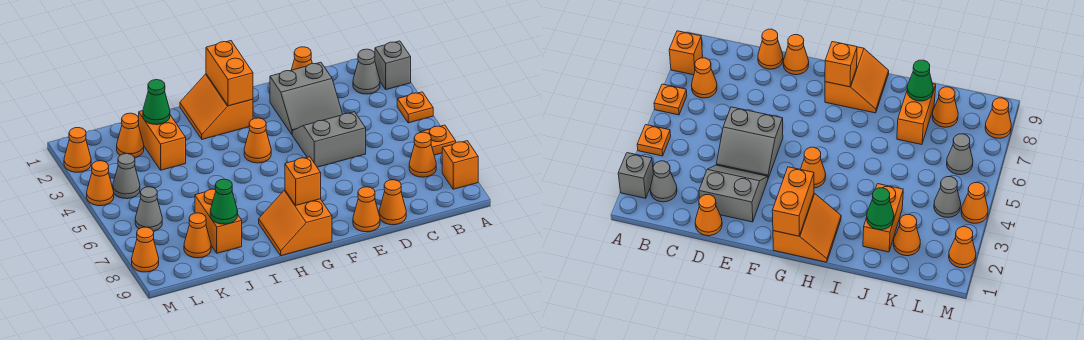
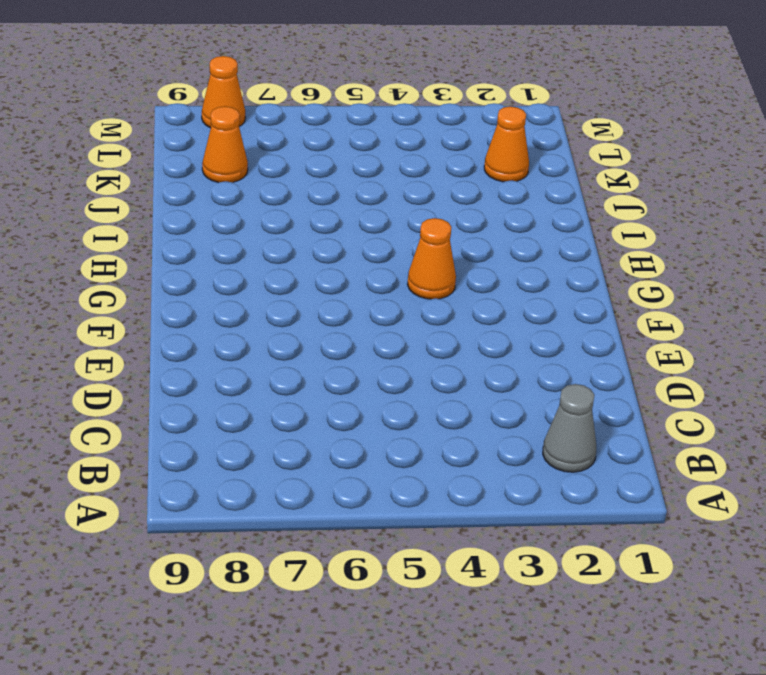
none -> grey brick A2 level 1
none -> orange plate A4 level 1
none -> orange plate A6 level 1

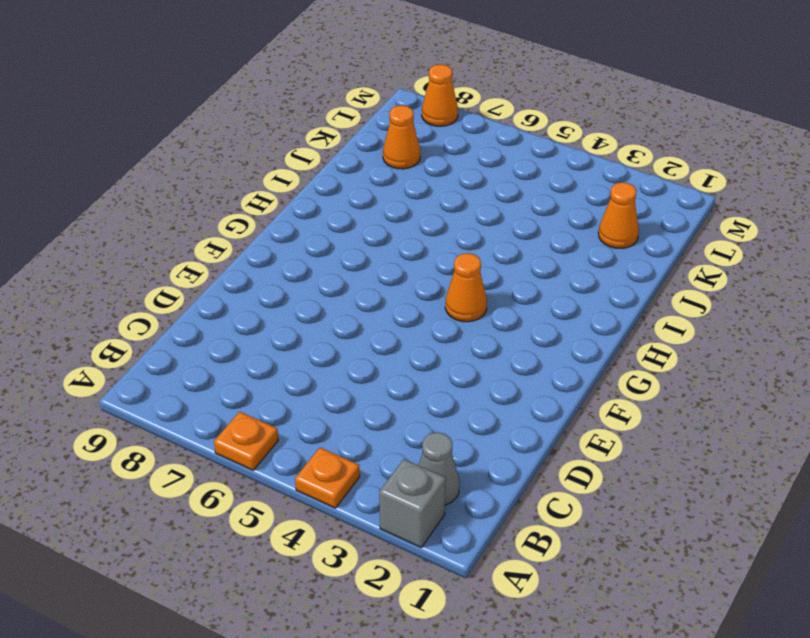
none -> orange brick A8 level 1
none -> orange cone B7 level 1
none -> orange cone D1 level 1

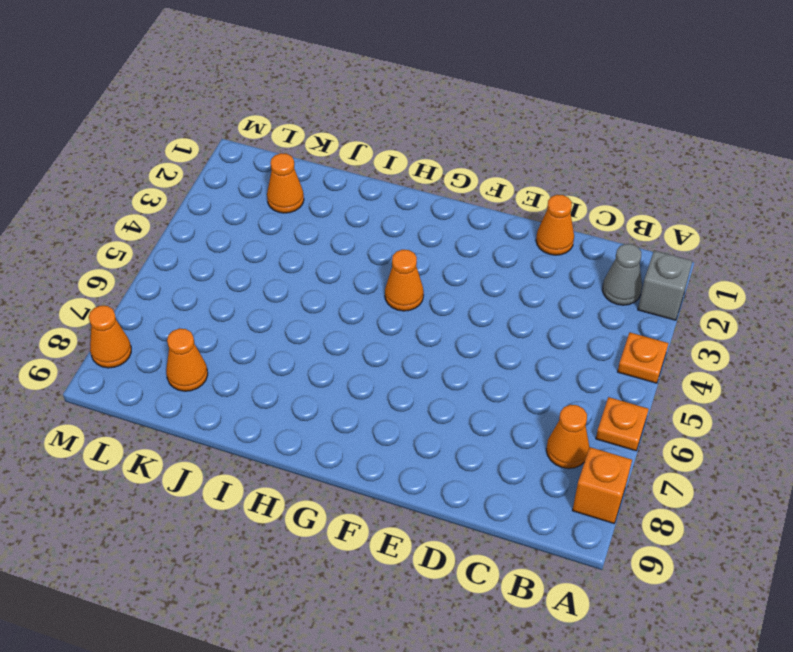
none -> grey slope D2:E3 level 1 top 2
none -> grey slope D4:E5 level 1 top 5
none -> orange cone D9 level 1

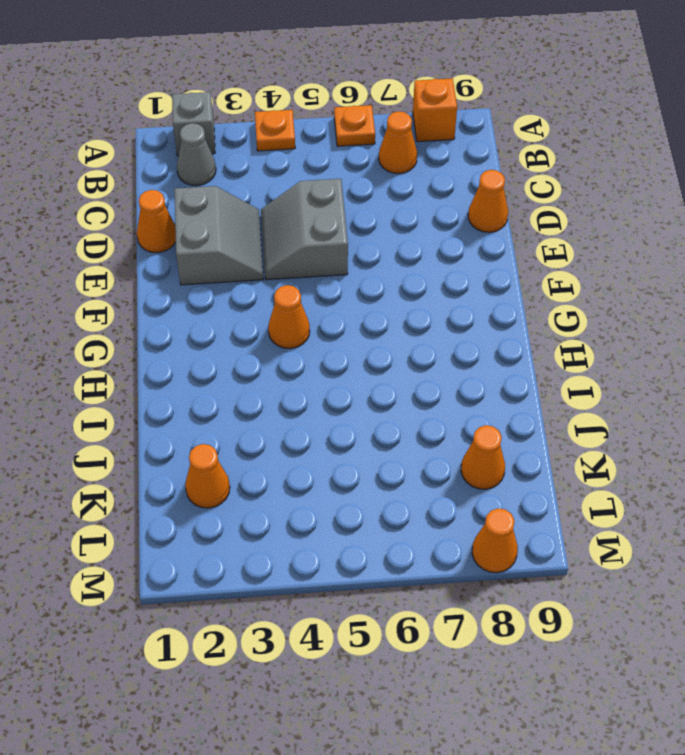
none -> orange cone E9 level 1
none -> orange slope G1:H2 level 1 top G
none -> orange slope G8:H9 level 1 top G

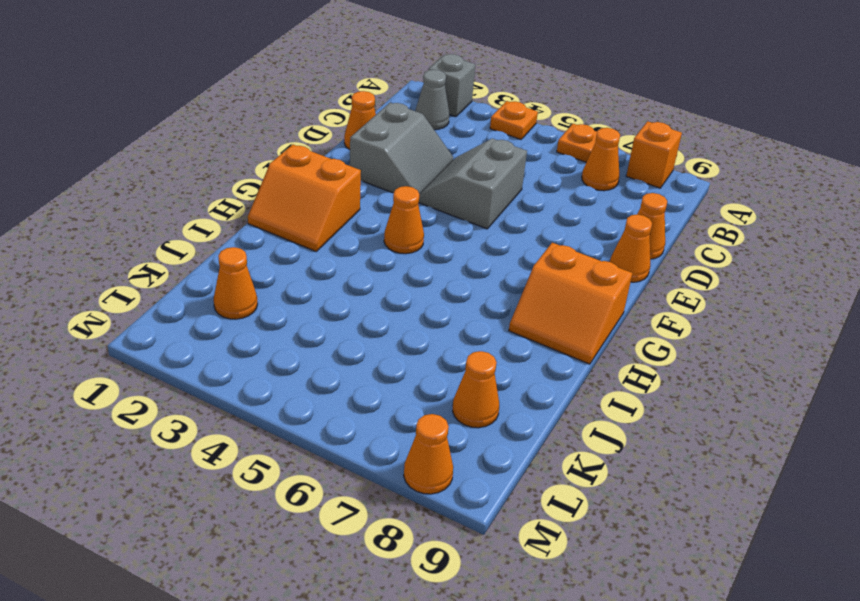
none -> orange brick J2:J3 level 1
none -> orange brick J7:J8 level 1
none -> grey cone L4 level 1

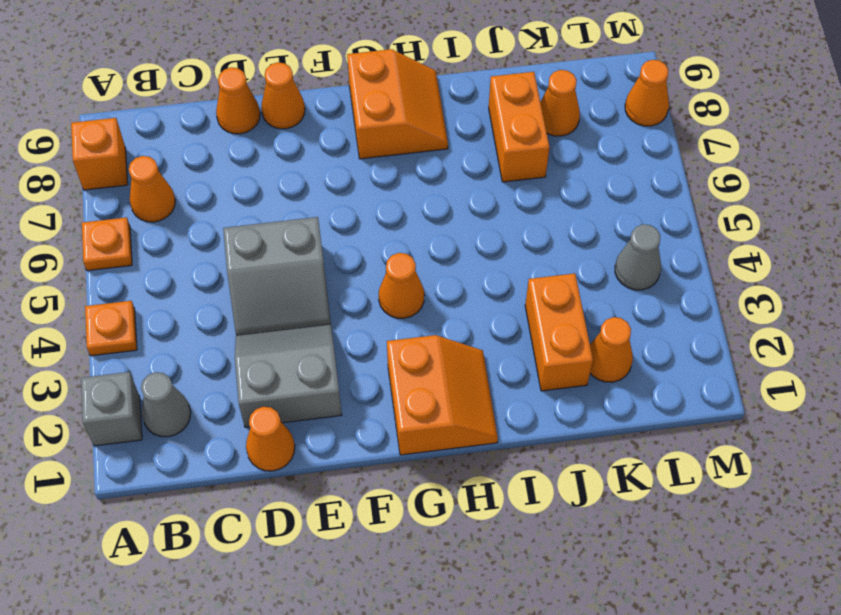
none -> grey cone L6 level 1
none -> orange cone M2 level 1
none -> orange cone M4 level 1

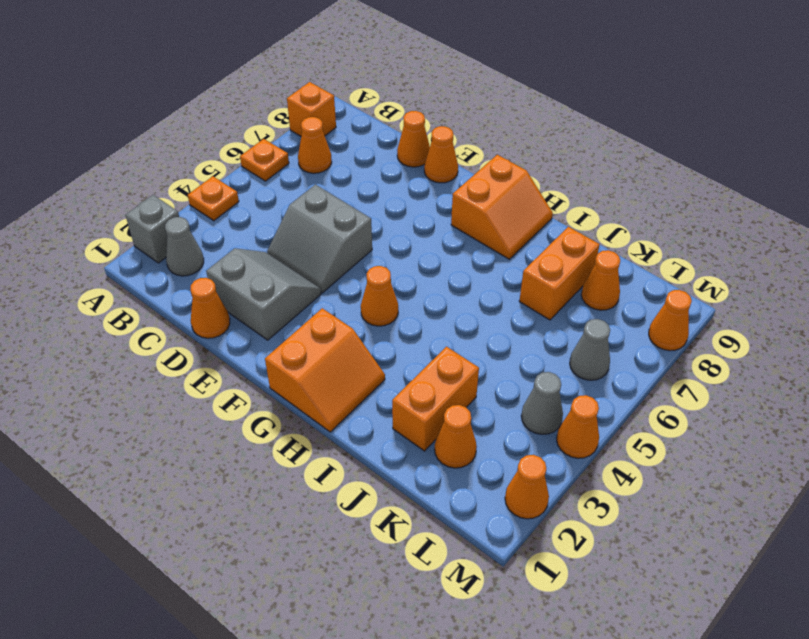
none -> orange brick G1:G2 level 2
none -> orange brick G8 level 2
none -> green cone J2 level 2

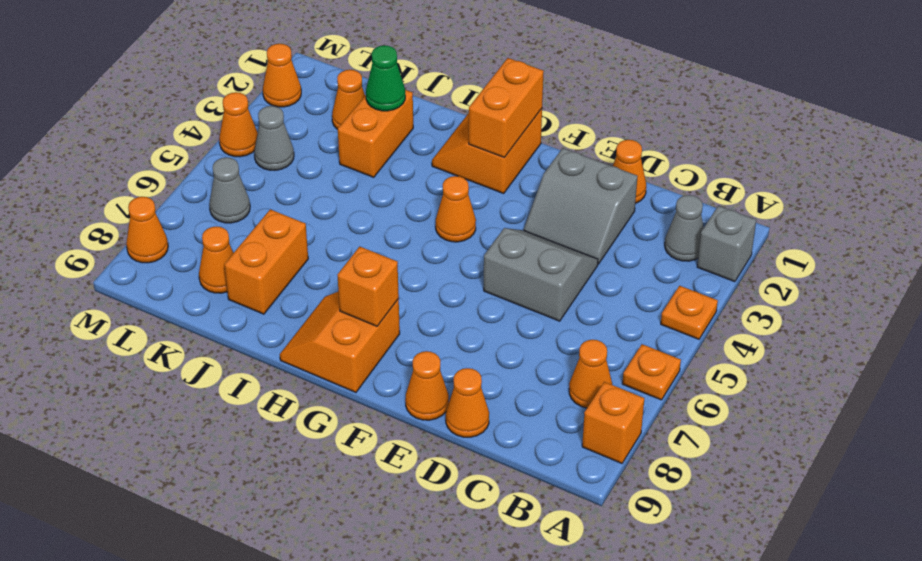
none -> green cone J8 level 2

